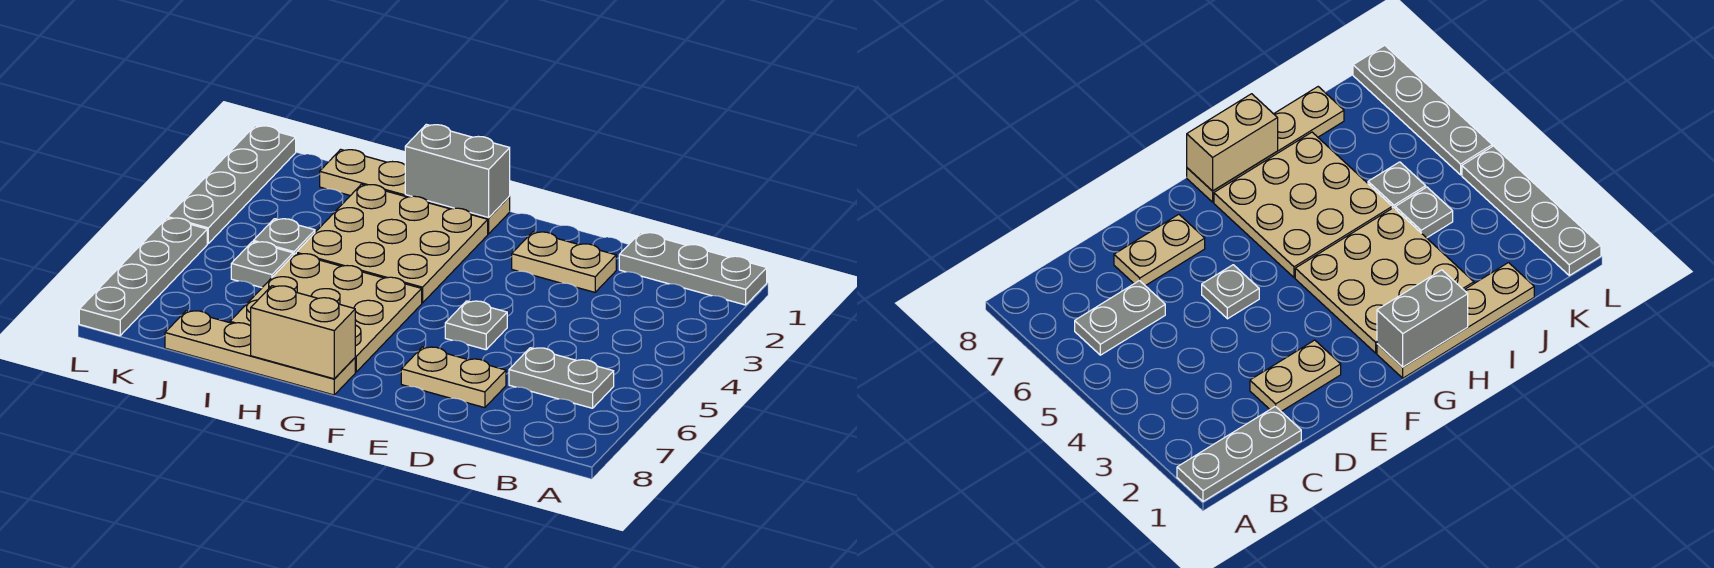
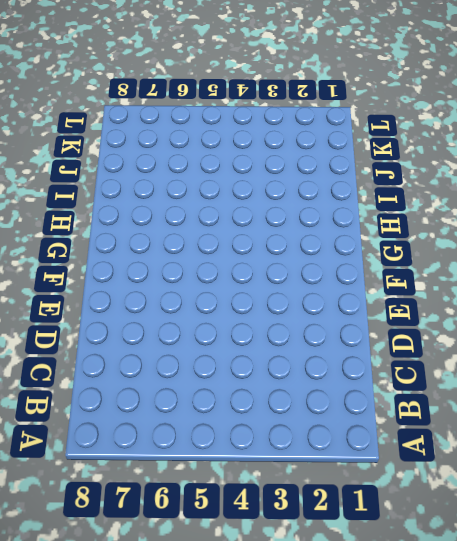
none -> grey plate A1:C1 level 1
none -> grey plate B6:C6 level 1
none -> tan plate D2:E2 level 1

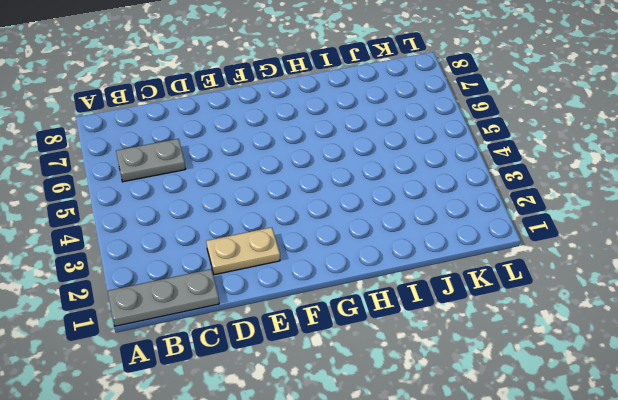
none -> tan plate D7:E7 level 1
none -> grey plate E5 level 1
none -> tan plate G1:J1 level 1

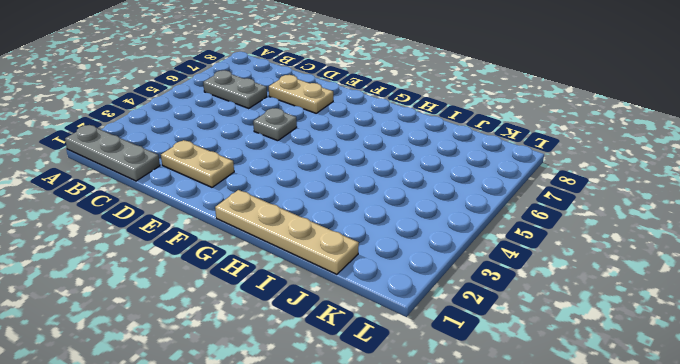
none -> tan plate G2:I4 level 1
none -> tan plate G5:I7 level 1
none -> tan plate G8:J8 level 1

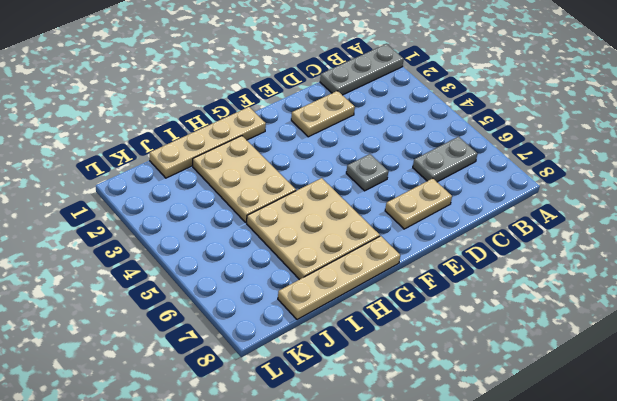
tan plate H2:I4 level 1 -> tan plate G2:I4 level 1
none -> grey plate J4 level 1
none -> grey plate J5 level 1
none -> grey plate L1:L4 level 1

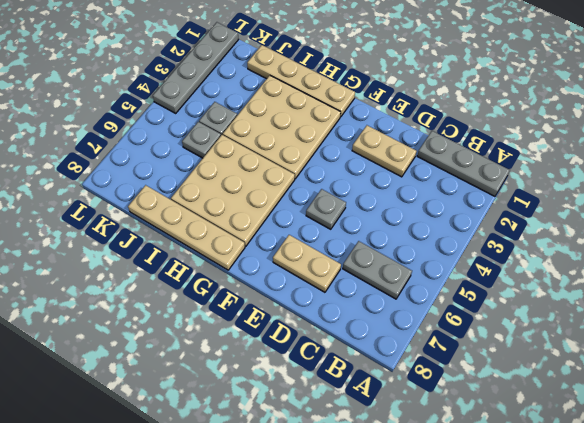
none -> grey plate L5:L8 level 1
none -> grey brick G1:H1 level 2
none -> tan brick G8:H8 level 2

